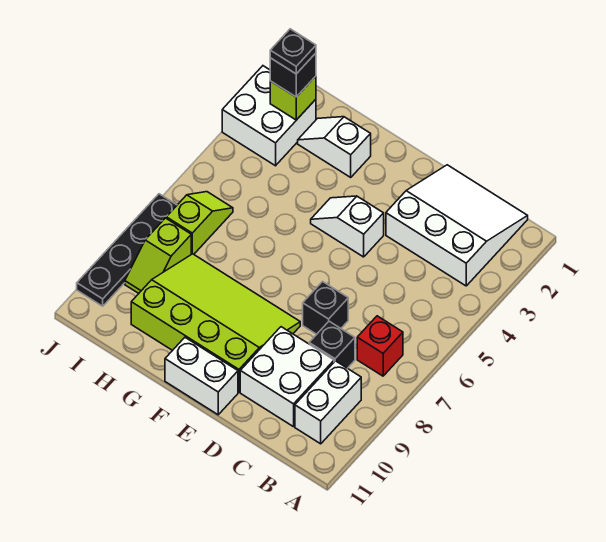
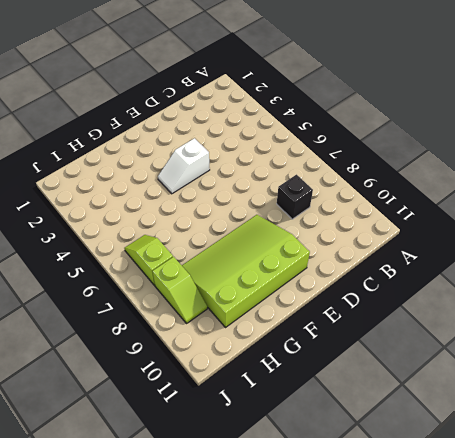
none -> white slope B1:D3 level 1 top 3
none -> red brick B7 level 1
none -> white brick B9:B10 level 1

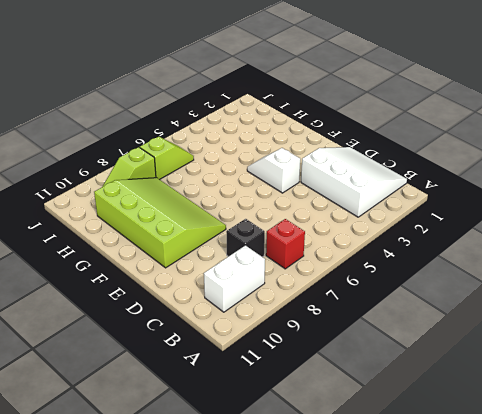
none -> white brick C9:D10 level 1
none -> black brick D7 level 1
none -> white brick E11:F11 level 1

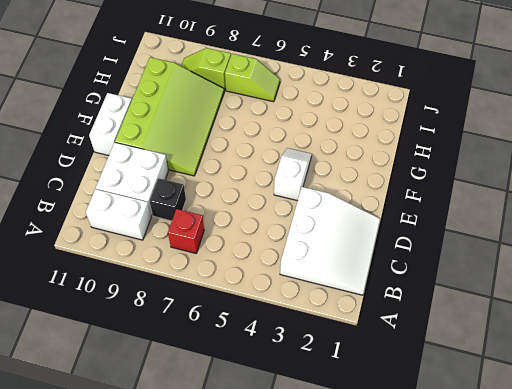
none -> black brick D7 level 1
none -> white slope G2:H2 level 1 top G
none -> white brick I2:J3 level 1

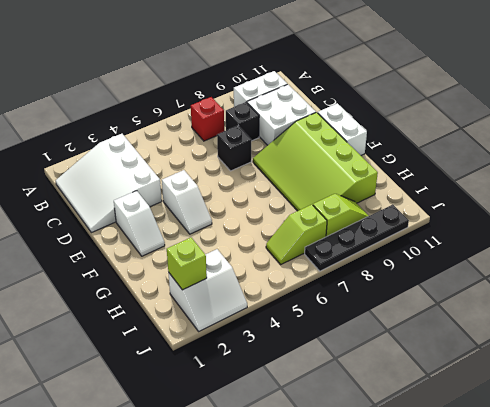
white slope E2:F2 level 1 top E -> white slope G2:H2 level 1 top G
white slope I2:J3 level 1 top I -> white brick I2:J3 level 1
none -> black brick I2 level 3
none -> black plate I2 level 4

